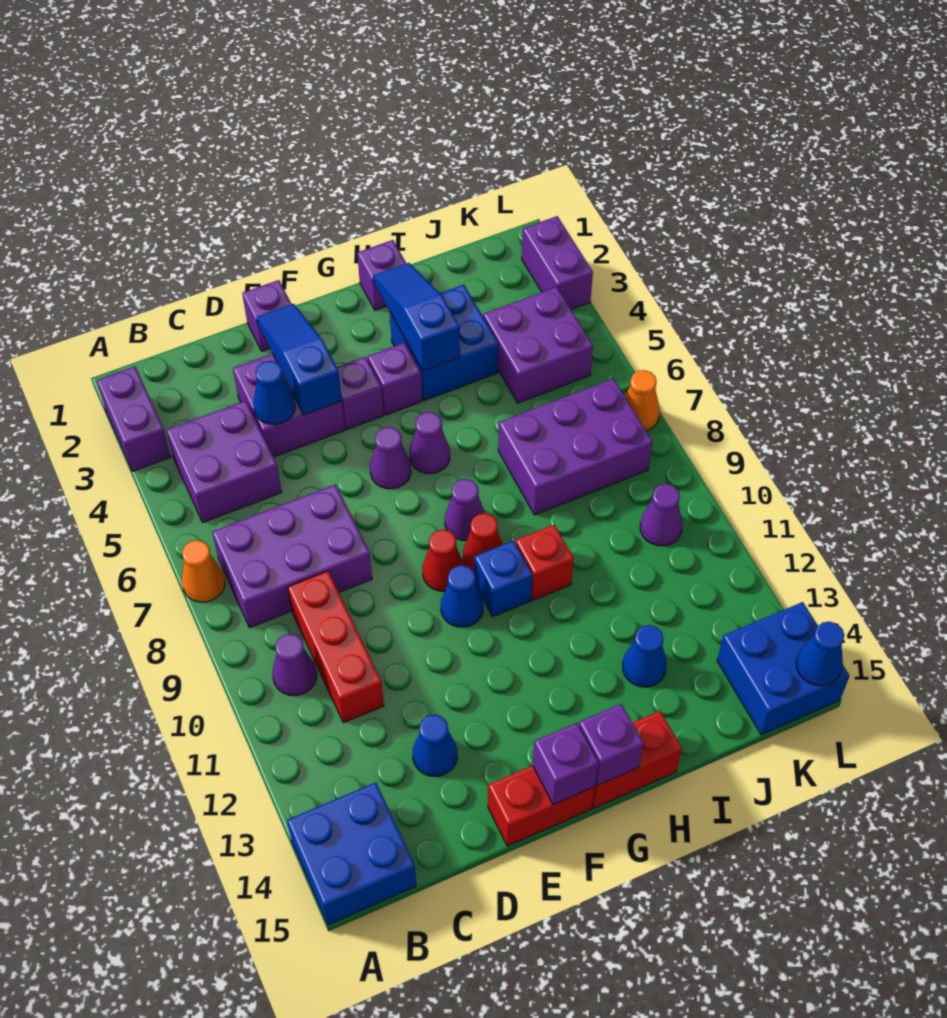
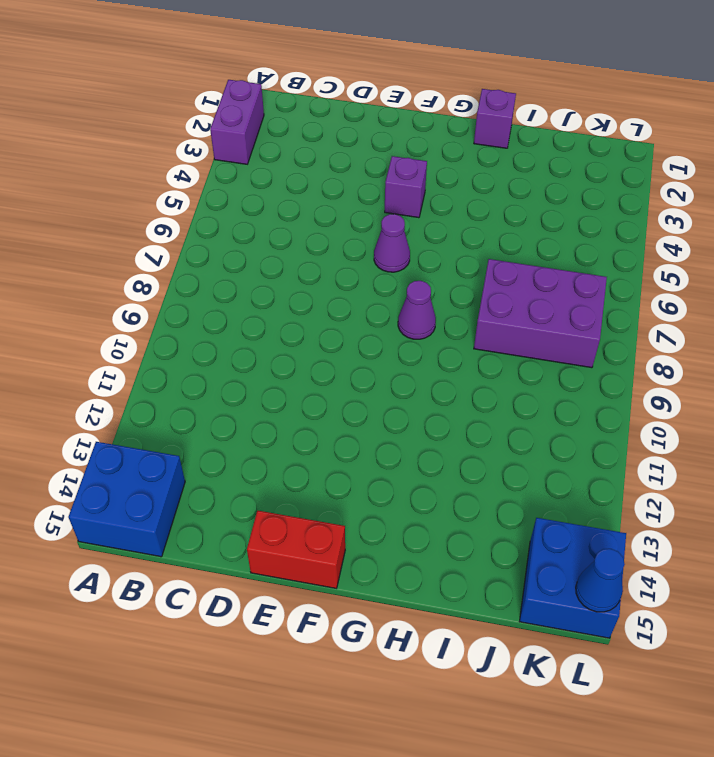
none -> orange cone A7 level 1
none -> purple brick B4:C5 level 1
none -> purple brick B7:D8 level 1
none -> purple cone B10 level 1

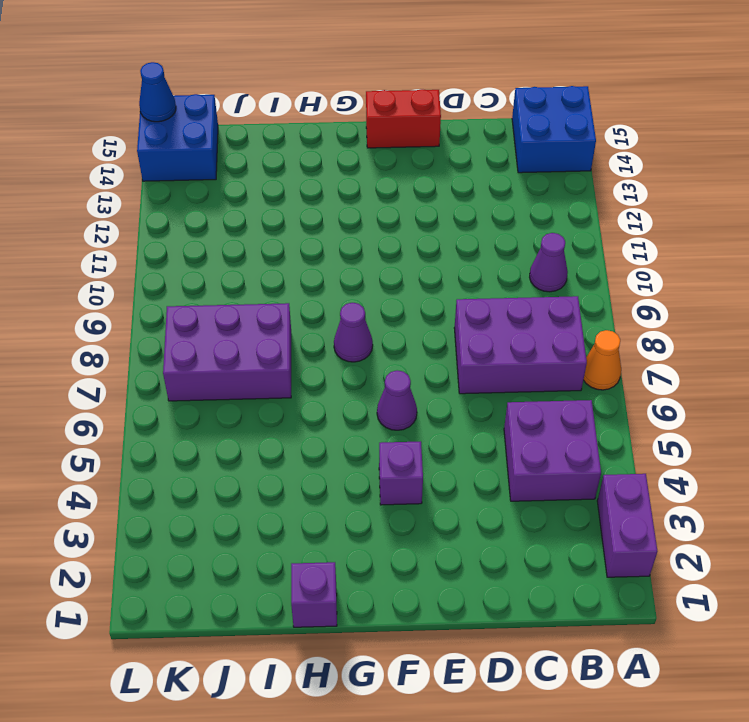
none -> red brick C9:C11 level 1
none -> purple brick D3:E4 level 1
none -> blue cone D13 level 1
none -> purple brick E1 level 1

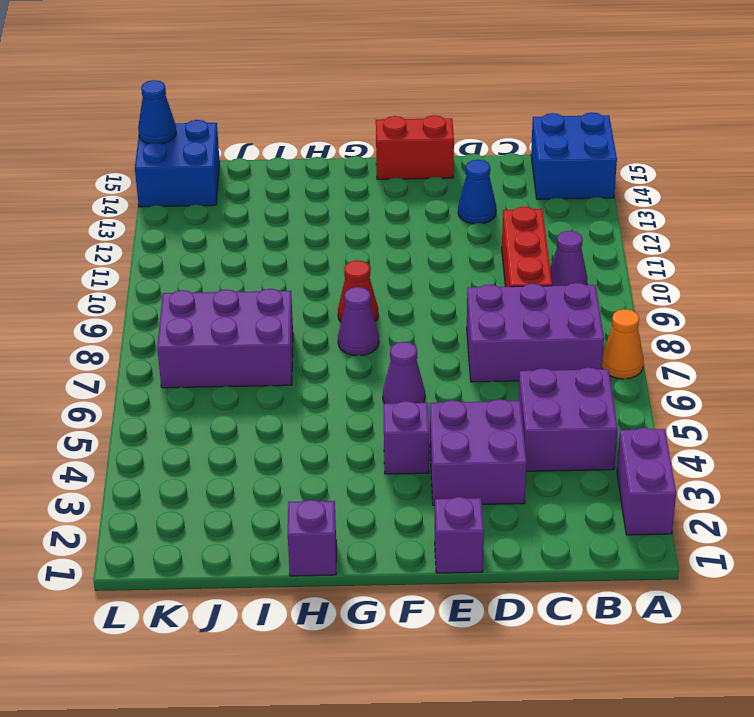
none -> red cone F9 level 1
none -> blue cone F10 level 1
none -> purple brick G4 level 1
none -> purple cone G6 level 1

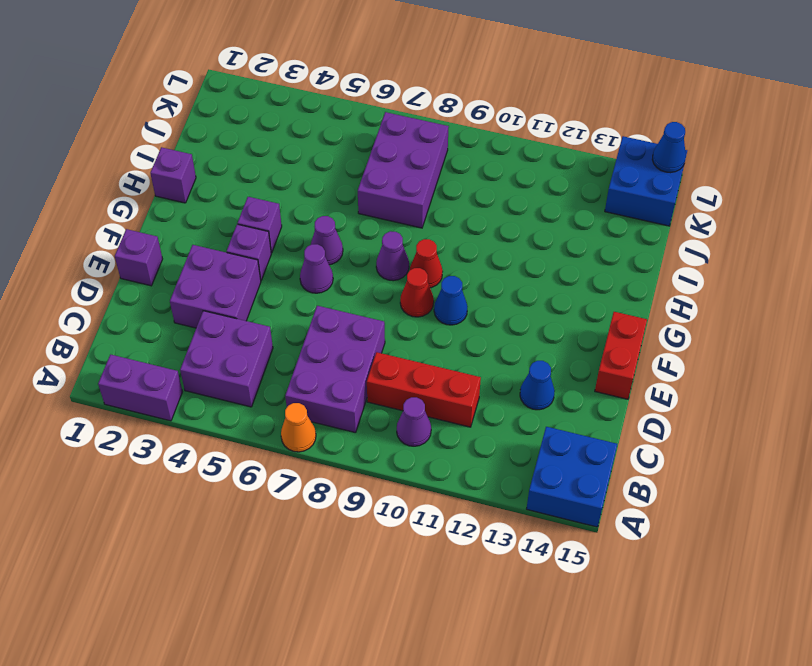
none -> blue brick G10 level 1
none -> red brick G15:H15 level 1
none -> blue brick H3:I4 level 1
none -> red brick H10 level 1

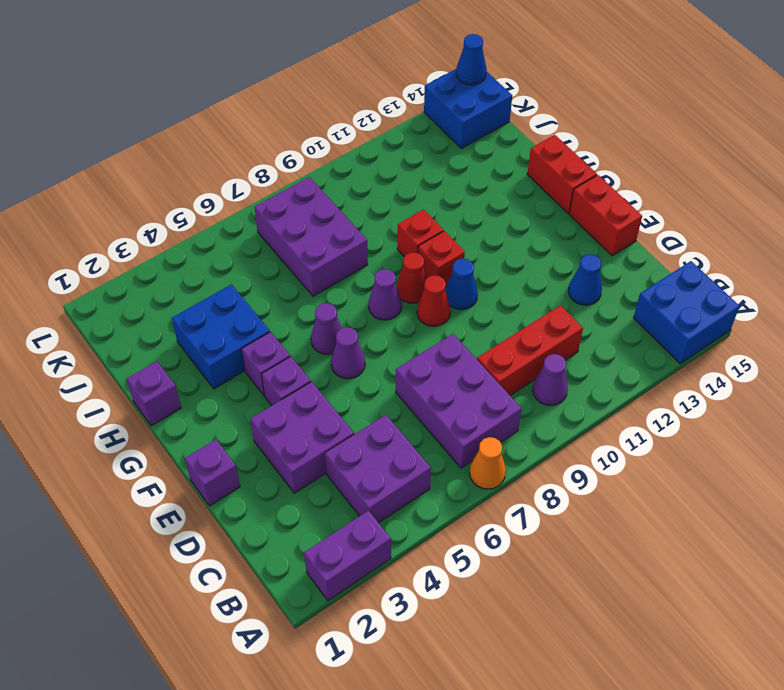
red brick G10 level 1 -> blue brick G10 level 1
none -> blue cone I13 level 1
none -> purple brick J4:K5 level 1
none -> purple cone K10 level 1
none -> purple brick L2:L3 level 1

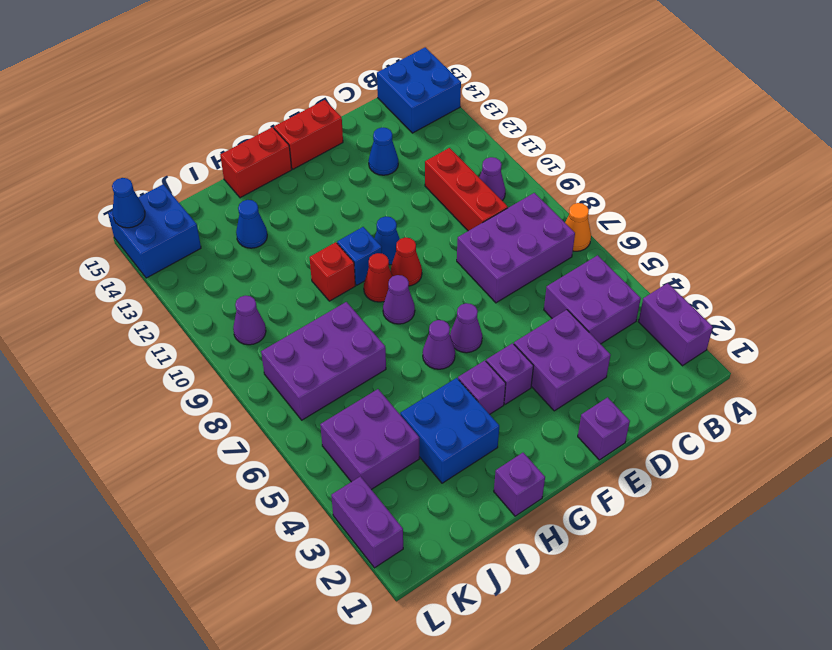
none -> orange cone L7 level 1
none -> blue cone D4 level 2
none -> blue slope E2:E4 level 2 top 4
none -> purple brick F15 level 2

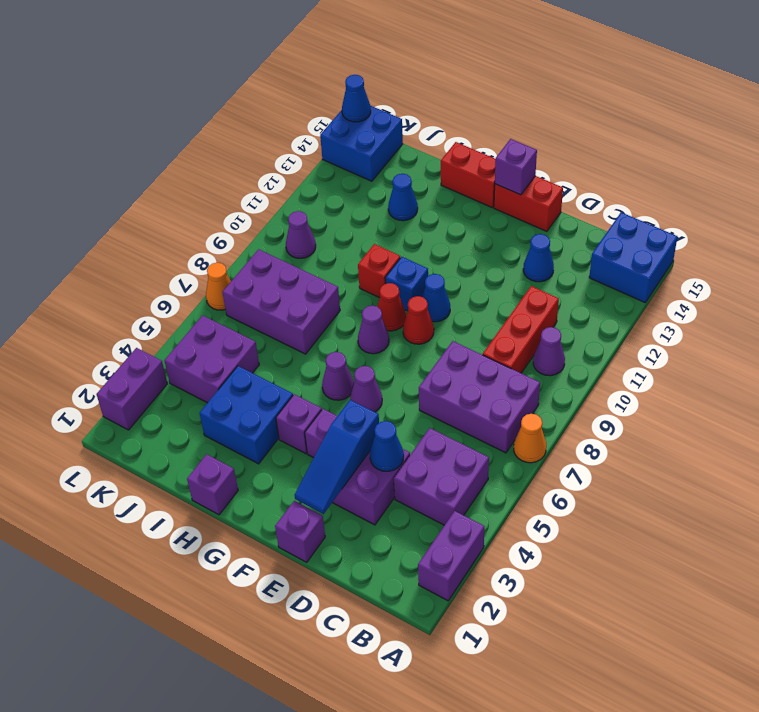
none -> purple brick G15 level 2
none -> blue slope H2:H4 level 2 top 4

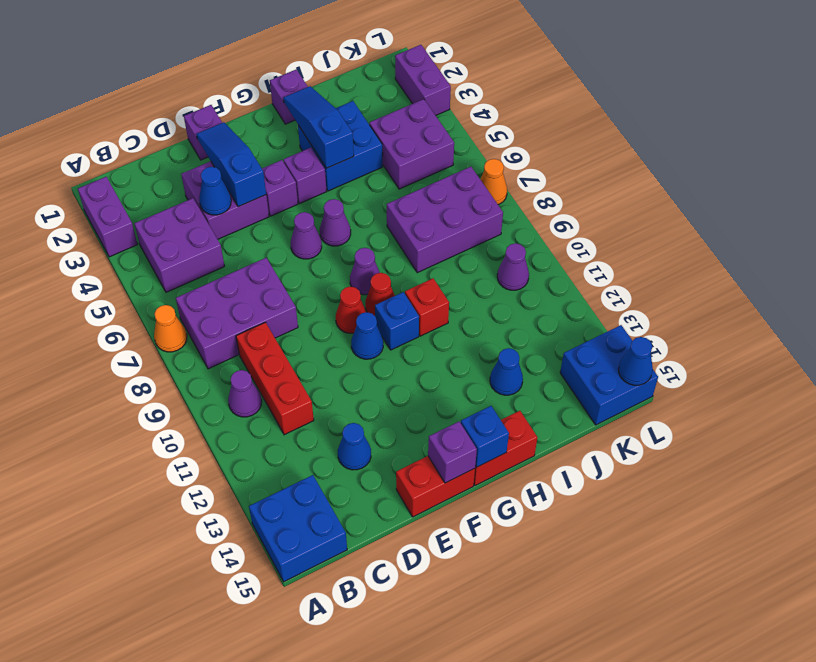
blue brick G15 level 2 -> purple brick G15 level 2

